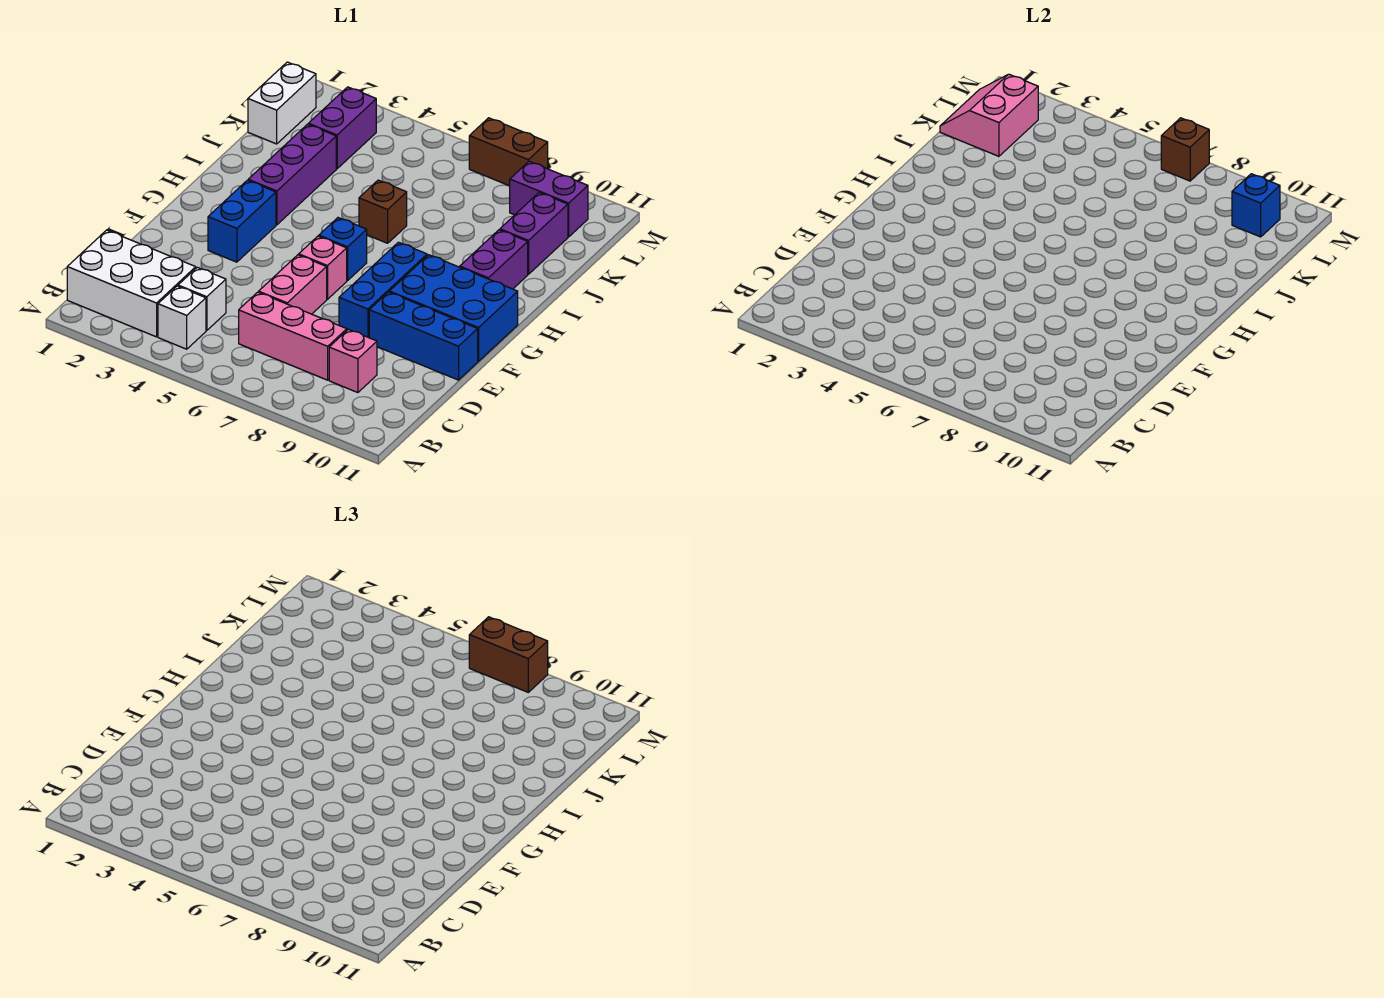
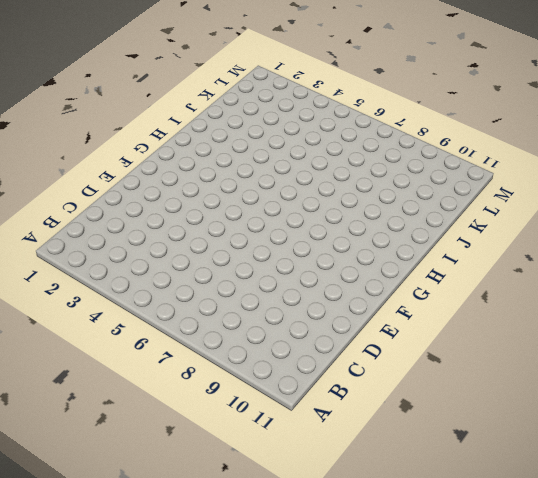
none -> white brick B1:C3 level 1
none -> white brick B4 level 1
none -> white brick C4 level 1

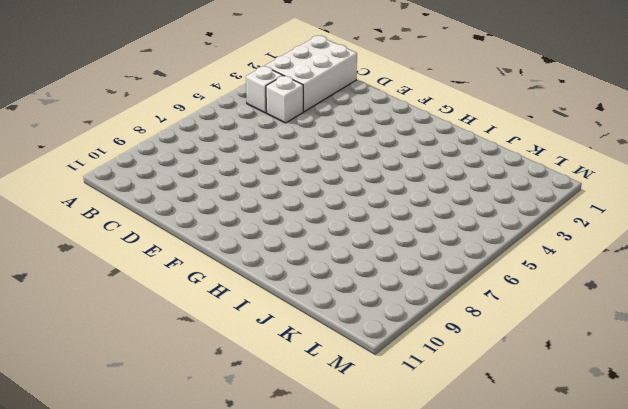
none -> pink brick C6:C8 level 1
none -> pink brick C9 level 1
none -> pink brick D6:E6 level 1

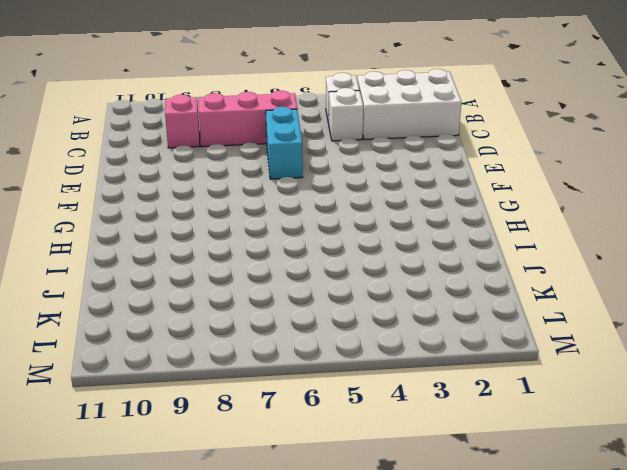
cyan brick D6:E6 level 1 -> pink brick D6:E6 level 1
none -> blue brick E8:G8 level 1
none -> blue brick E9:E11 level 1
none -> blue brick F3:G3 level 1

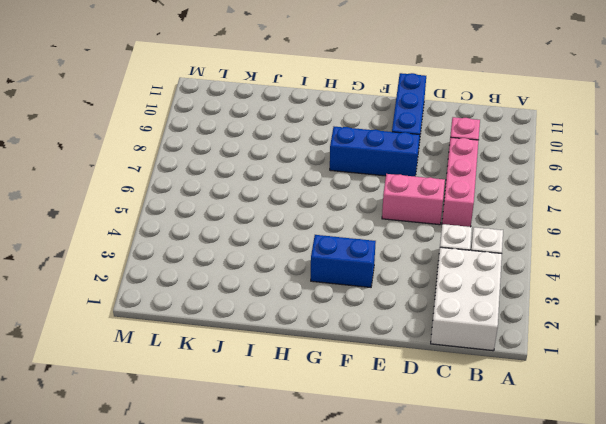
none -> pink brick F6 level 1
none -> blue brick F9:G11 level 1
none -> blue brick G6 level 1

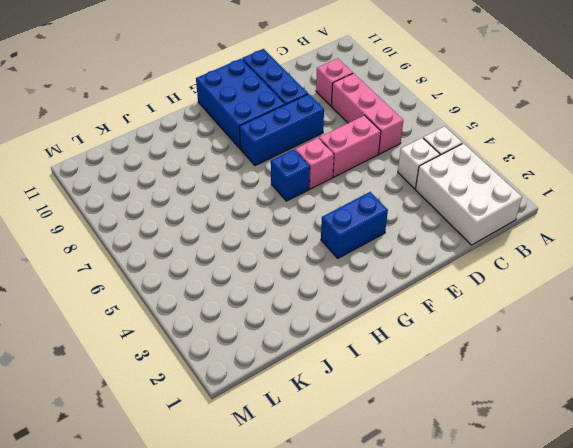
none -> purple brick H3:J3 level 1
none -> purple brick H10:I10 level 1
none -> brown brick I6 level 1

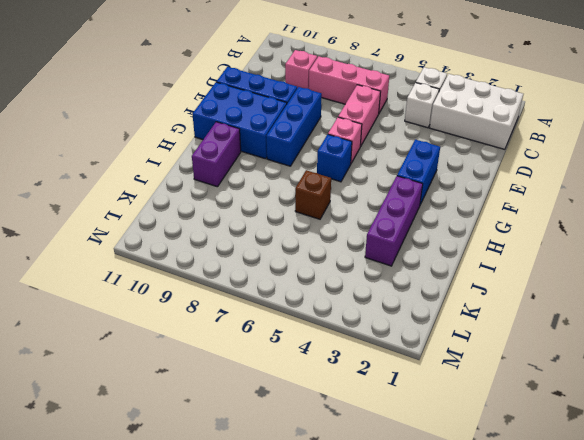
none -> purple brick J10:K10 level 1
none -> white brick K1:L1 level 1
none -> purple brick K3:L3 level 1

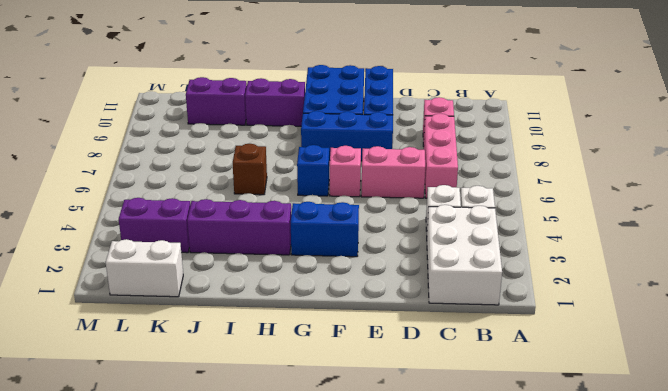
none -> purple brick L9:L10 level 1
none -> brown brick M7:M8 level 1
none -> pink slope K1:L2 level 2 top 2

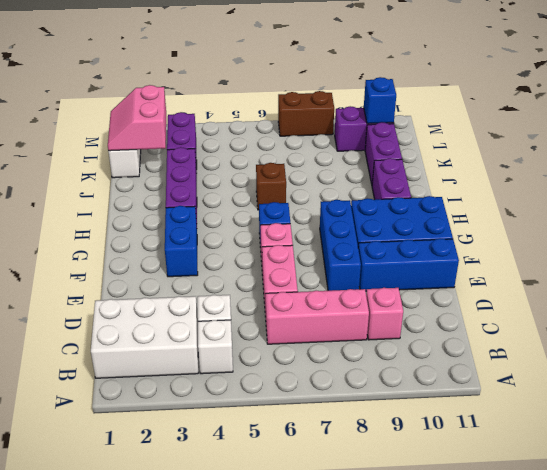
none -> brown brick M7 level 2
none -> brown brick M7:M8 level 3

